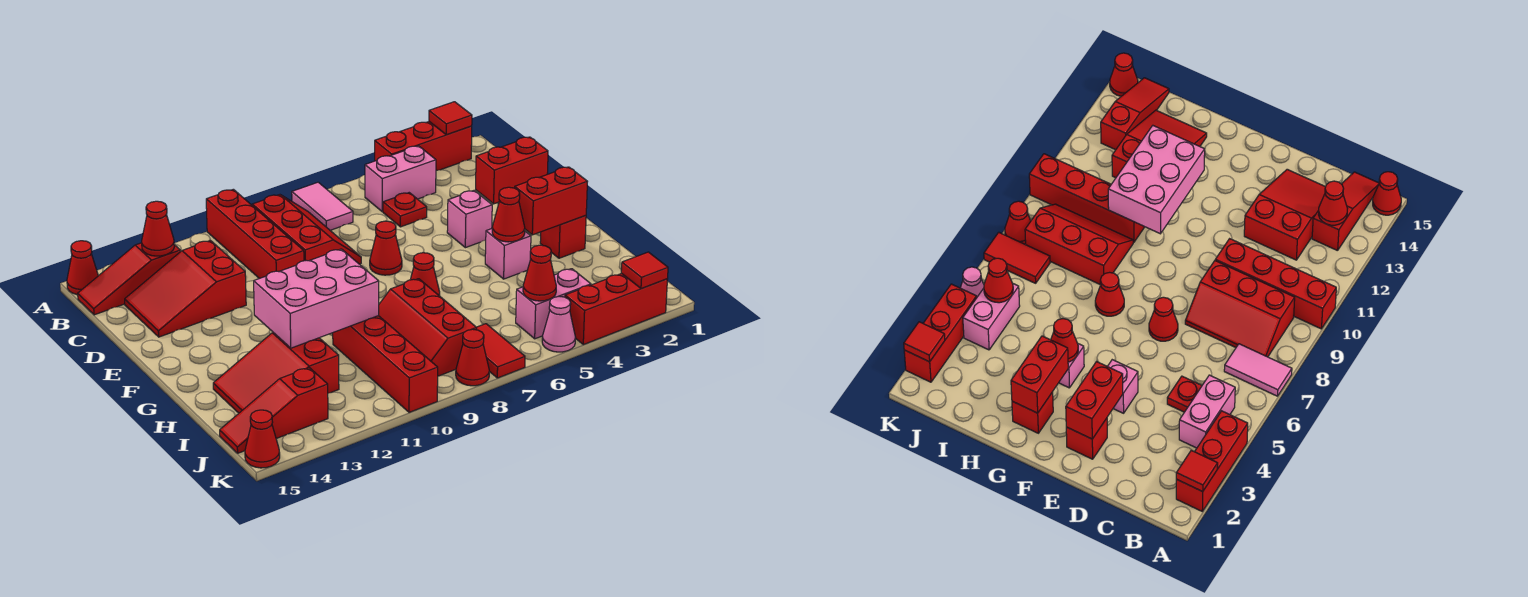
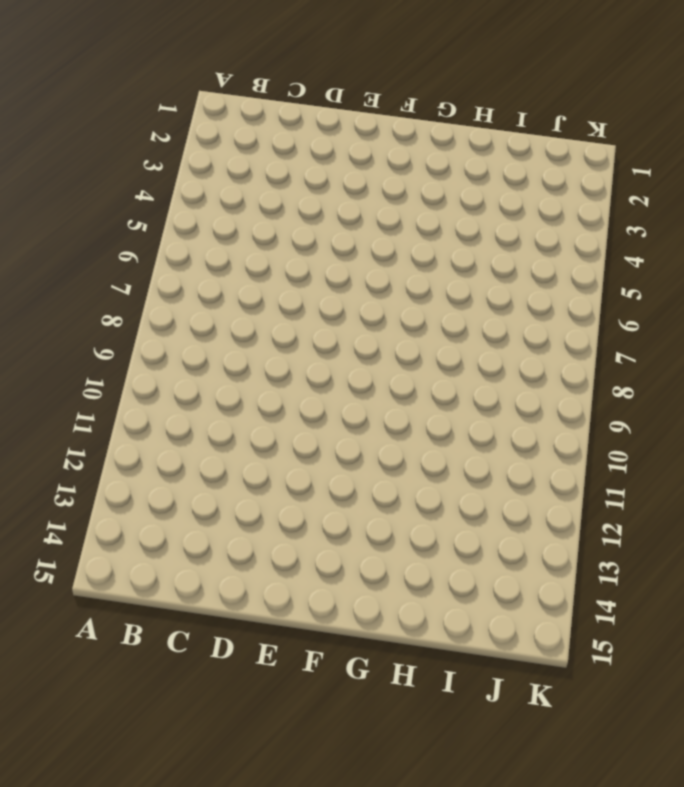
none -> red brick A2:A4 level 1
none -> pink tile A7:B7 level 1
none -> red brick A10:D10 level 1
none -> red cone A15 level 1

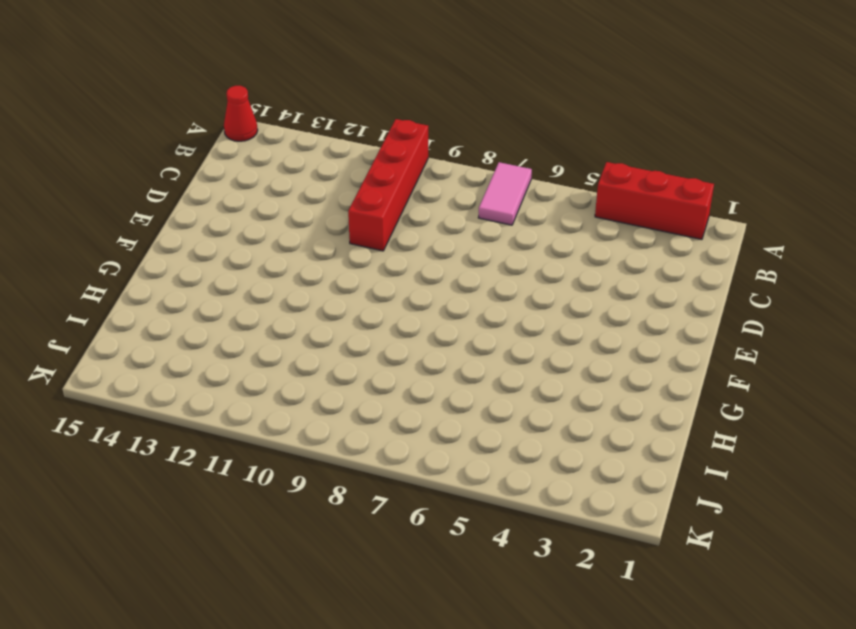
none -> pink brick B4:B5 level 1
none -> red slope B8:D9 level 1 top 9
none -> red slope B13:B15 level 1 top 13
none -> red plate C5 level 1

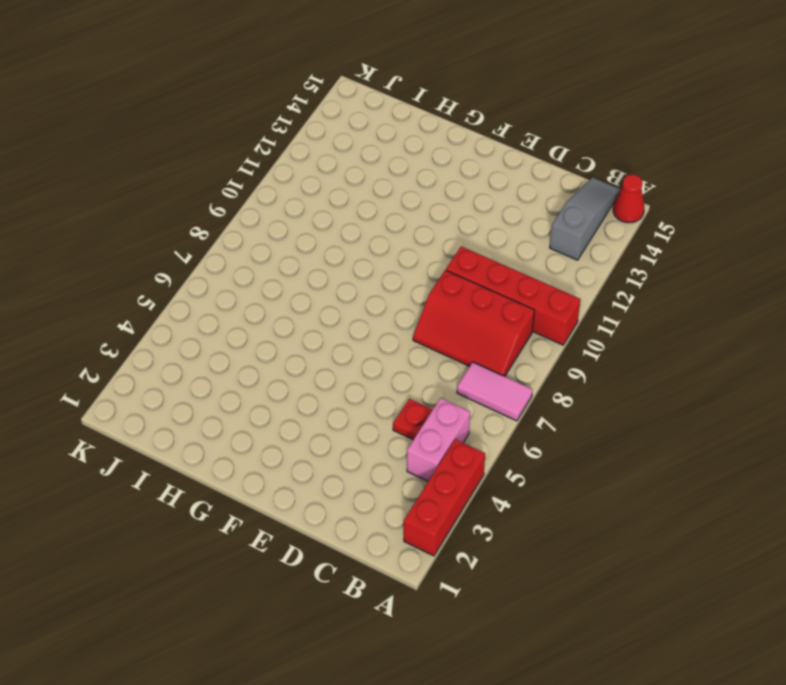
grey slope B13:B15 level 1 top 13 -> red slope B13:B15 level 1 top 13
none -> red slope C12:D14 level 1 top 12
none -> red brick E2 level 1
none -> pink brick E4 level 1
none -> red cone E7 level 1

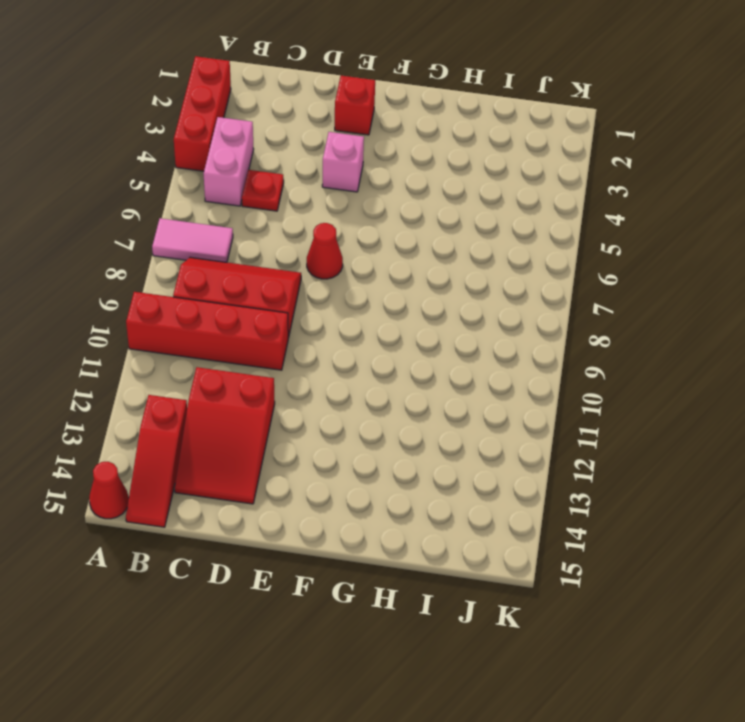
none -> red brick G2 level 1
none -> pink brick G4 level 1
none -> red cone G7 level 1
none -> red slope H8:J9 level 1 top 8

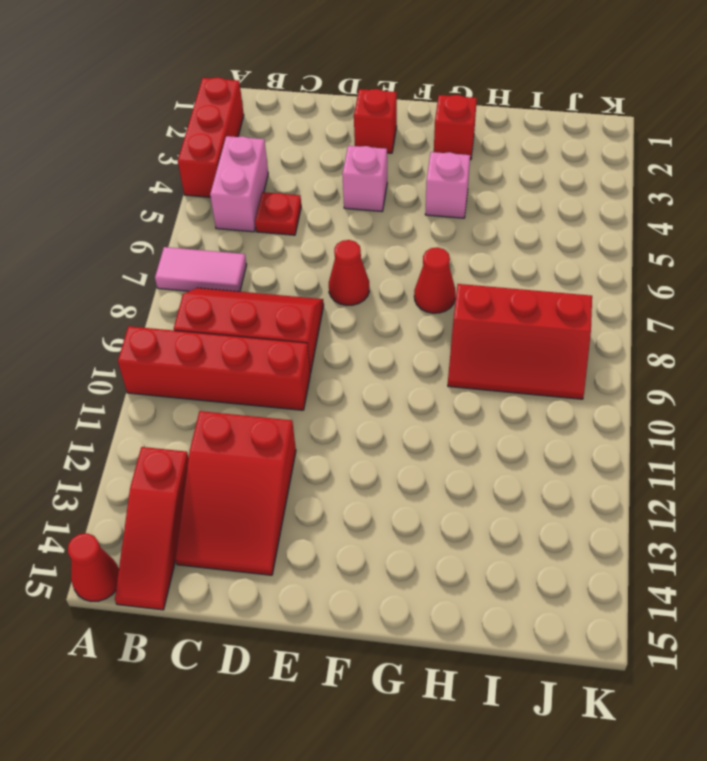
none -> red brick H10:K10 level 1
none -> red slope H12:I14 level 1 top 12
none -> pink brick J4:J5 level 1
none -> red tile J7:K7 level 1

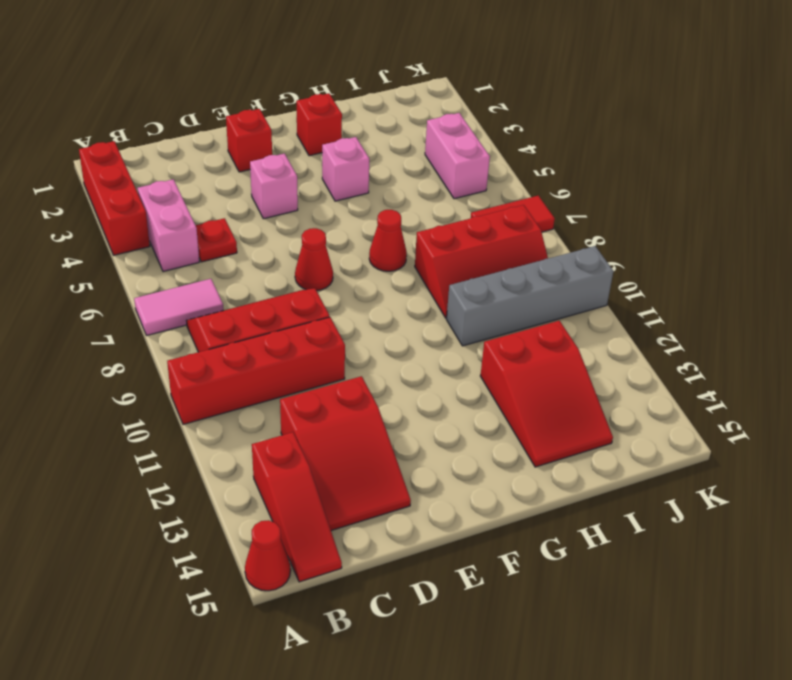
grey brick H10:K10 level 1 -> red brick H10:K10 level 1
none -> red slope J13:J15 level 1 top 13
none -> red brick K2:K4 level 1
none -> pink cone K5 level 1
none -> red cone K8 level 1

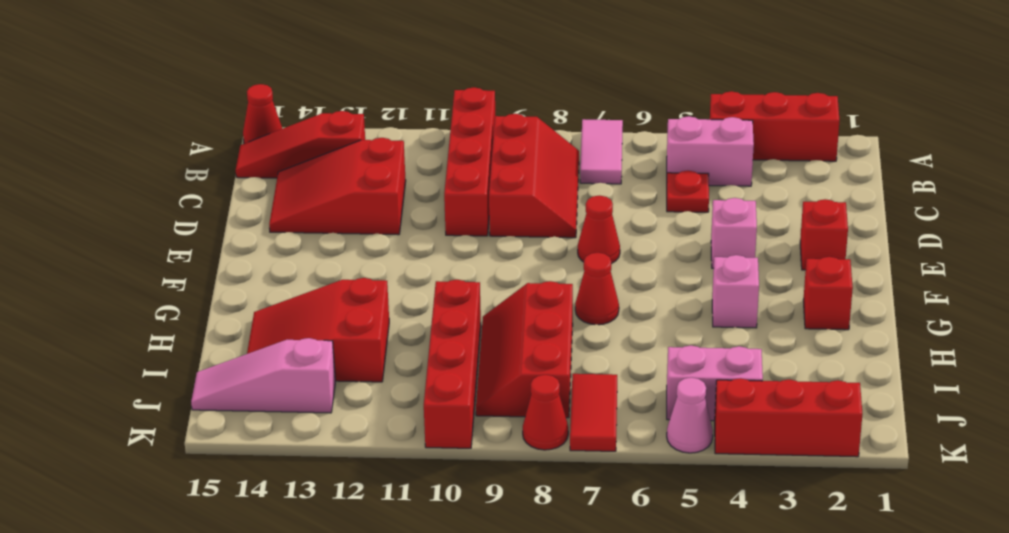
pink slope J13:J15 level 1 top 13 -> red slope J13:J15 level 1 top 13
none -> red cone K15 level 1
none -> red tile A2 level 2
none -> red cone B13 level 2
none -> red brick E2:E3 level 2

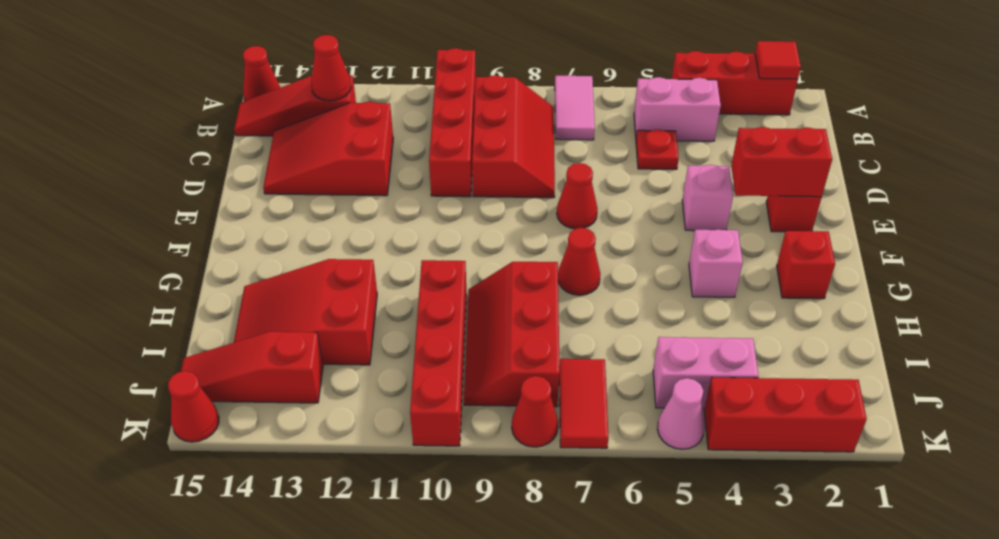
none -> red brick G2:G3 level 2
none -> red cone G4 level 2
none -> pink brick G10:H12 level 2
none -> red cone J5 level 2

